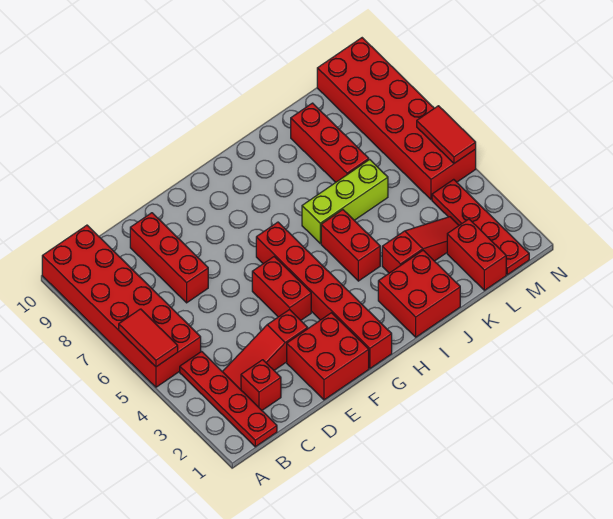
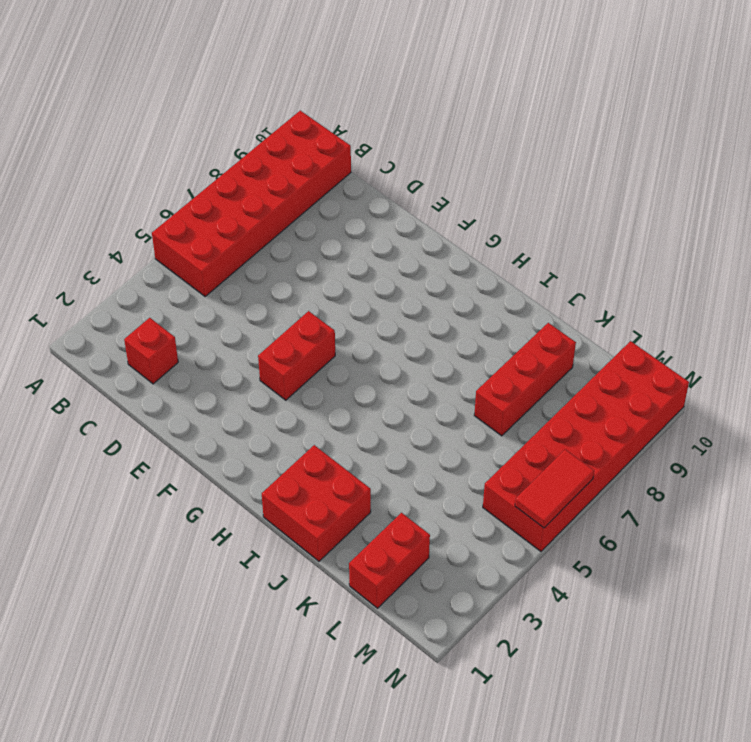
none -> red plate B1:B4 level 1
none -> red slope C3:E3 level 1 top E
none -> red brick D7:D9 level 1

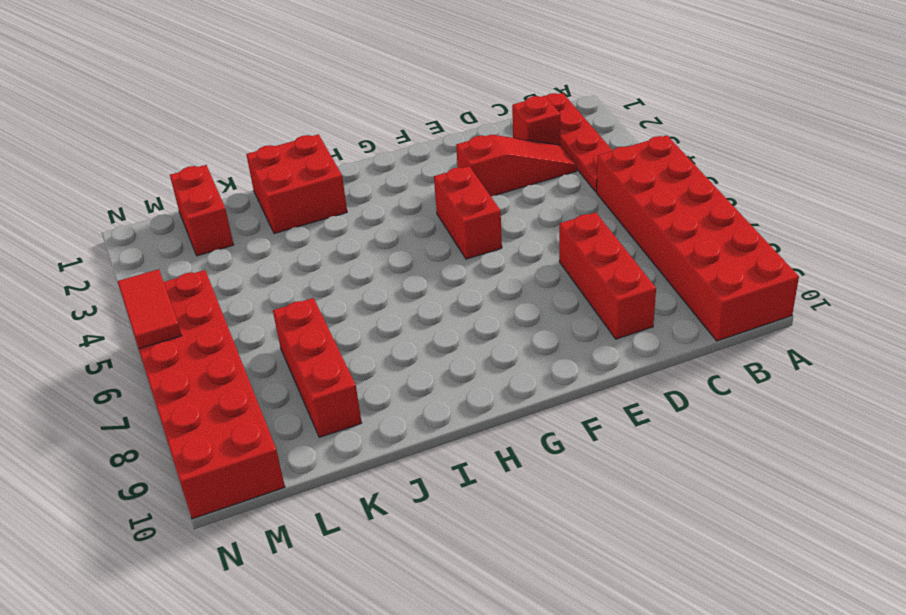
none -> red brick E1:F2 level 1
none -> red brick G1:G6 level 1
none -> red brick I4:I5 level 1

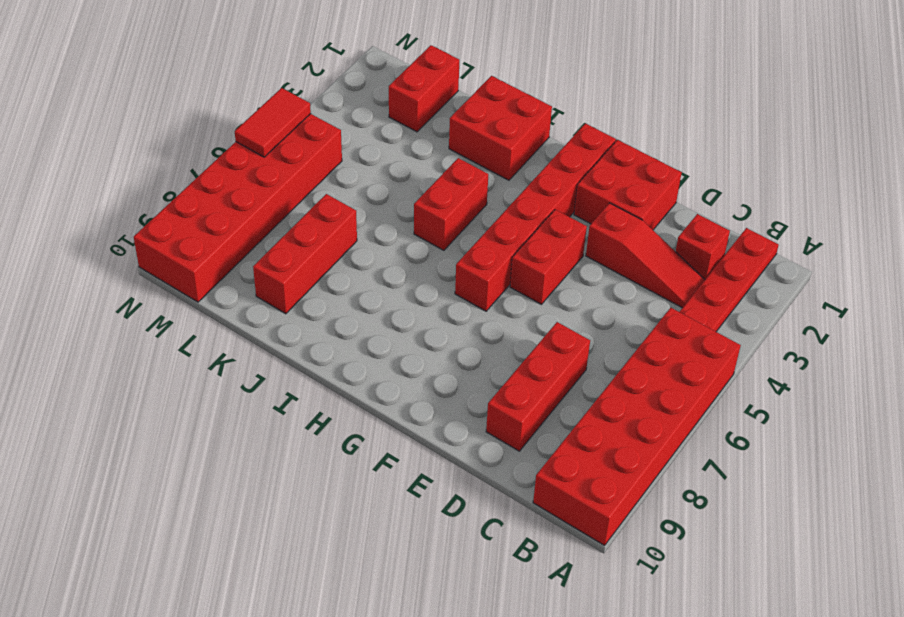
none -> lime brick I6:K6 level 1
none -> red slope J3:L3 level 1 top J
none -> red plate M1:M4 level 1

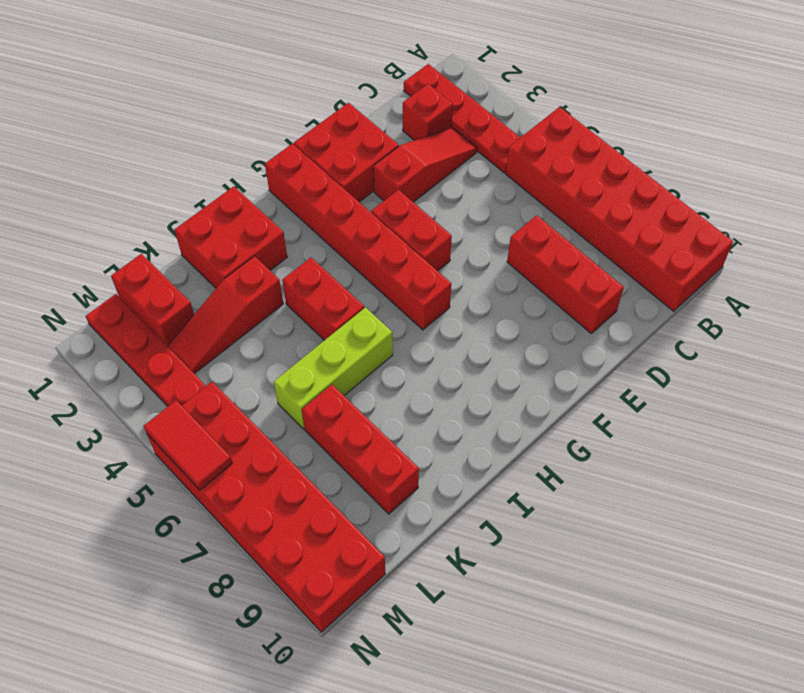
none -> red tile A5:A6 level 2

